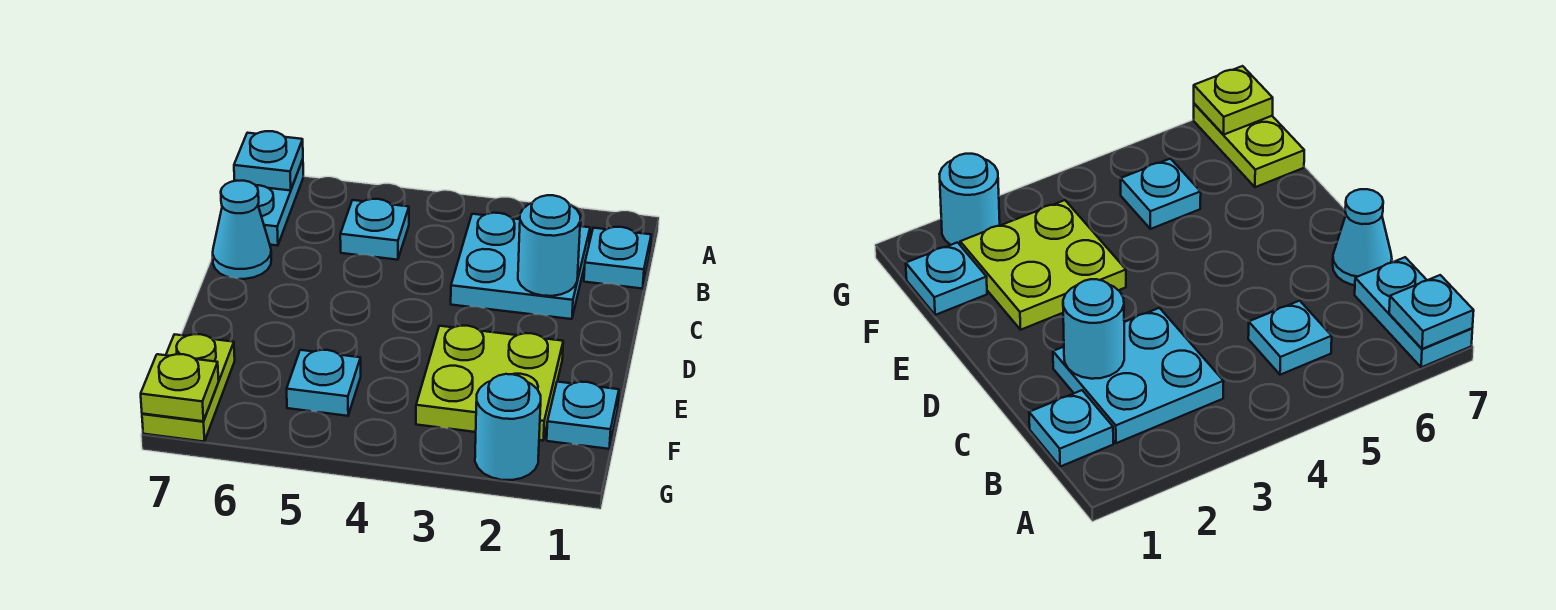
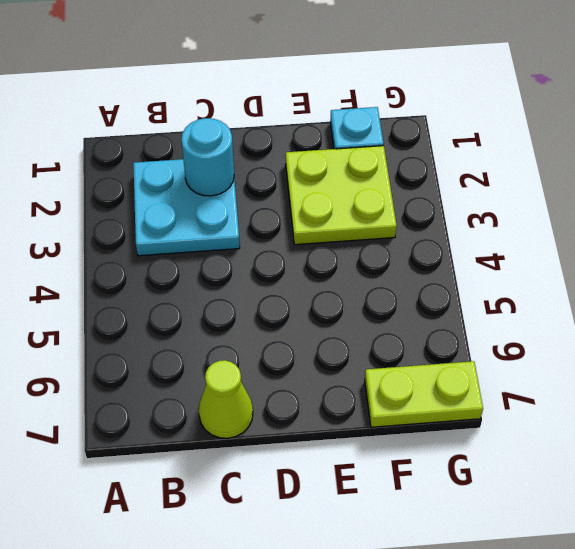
lime cone C7 level 1 -> cyan cone C7 level 1
none -> cyan plate A7:B7 level 1
none -> cyan plate B1 level 1
none -> cyan plate B5 level 1

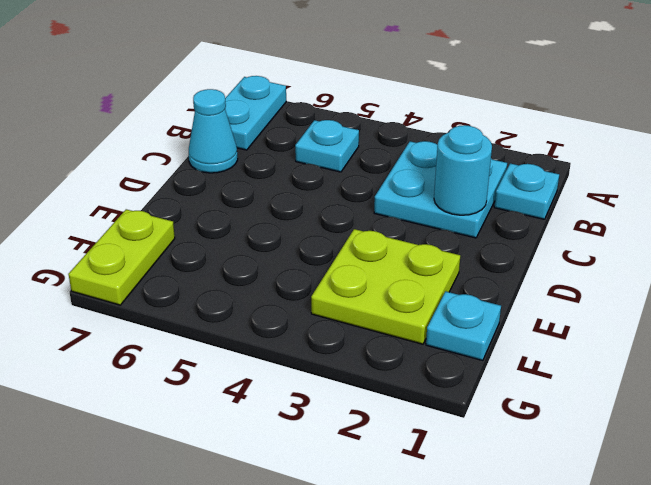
none -> cyan plate F5 level 1
none -> cyan round brick G2 level 1
none -> cyan plate A7 level 2

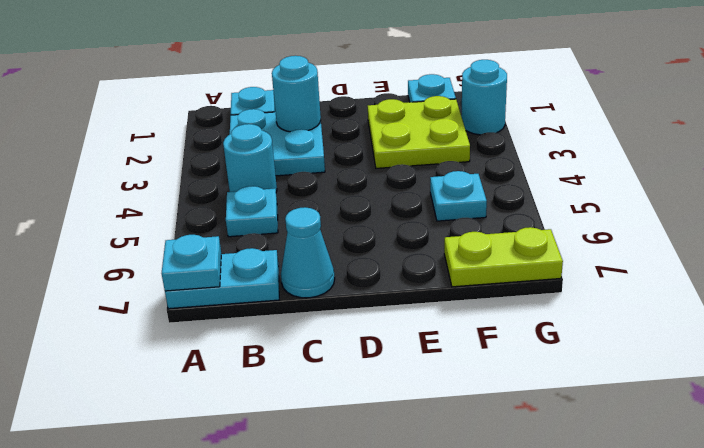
cyan round brick B4 level 1 -> none
none -> lime plate G7 level 2

